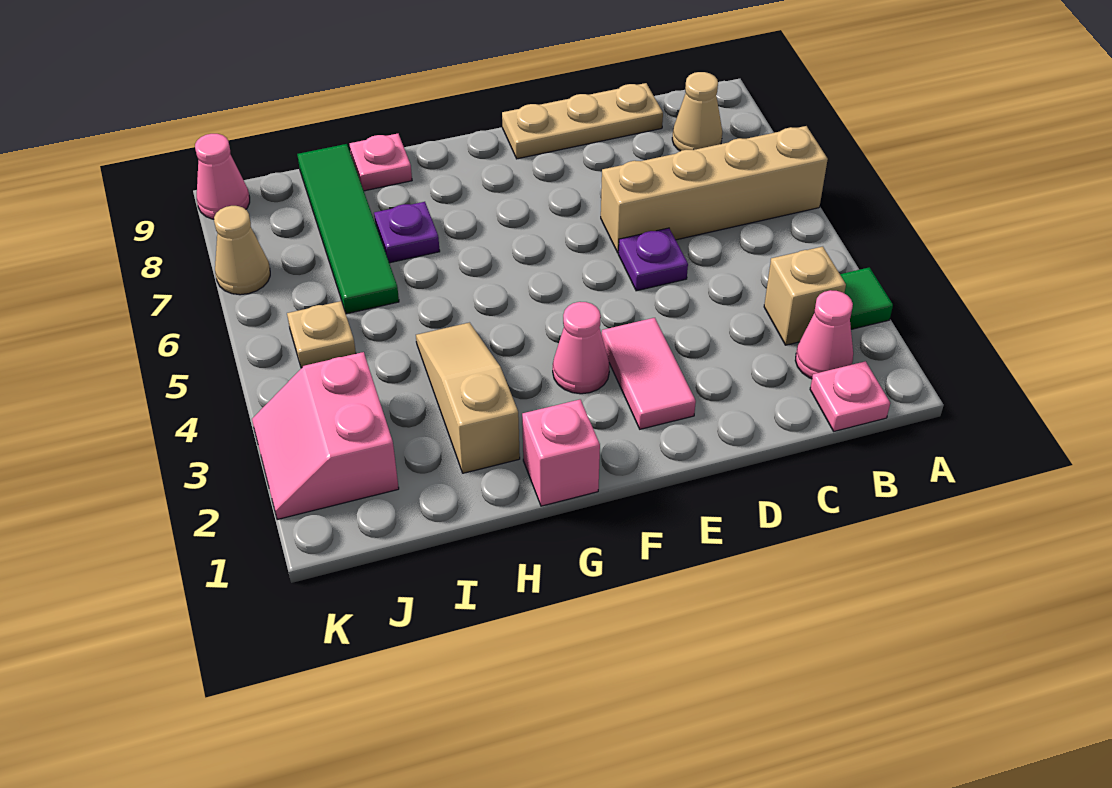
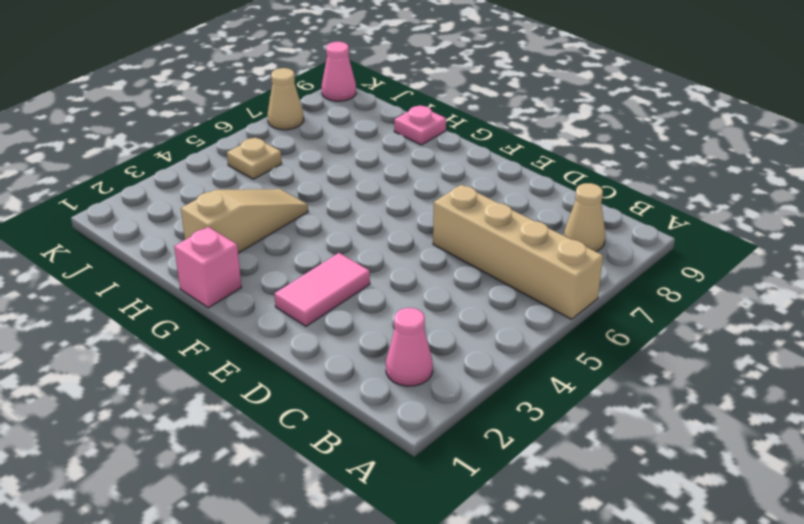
none -> green tile A3 level 1
none -> pink plate B1 level 1
none -> tan brick B3 level 1

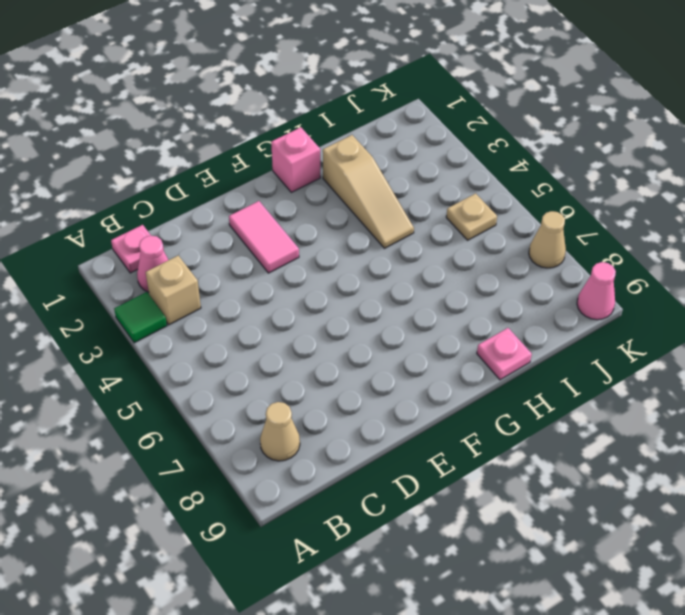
none -> tan brick A6:D6 level 1
none -> tan plate C9:E9 level 1
none -> purple plate D5 level 1

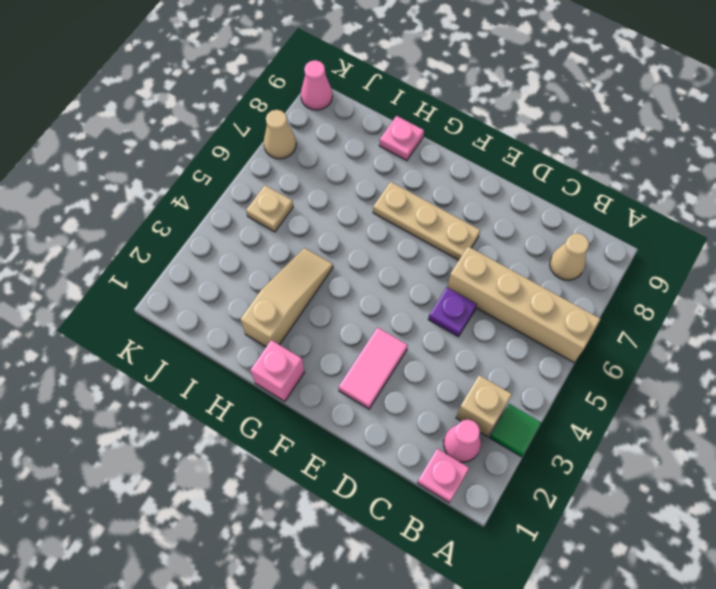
tan plate E7:G7 level 1 -> tan plate C9:E9 level 1
none -> pink cone F3 level 1
none -> purple plate H7 level 1
none -> green tile I6:I9 level 1

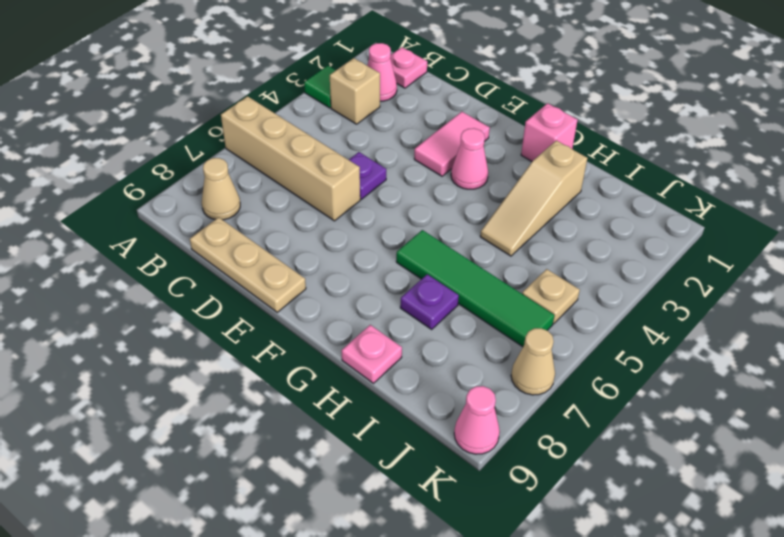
green tile G6:J6 level 1 -> green tile I6:I9 level 1
none -> pink slope J2:K3 level 1 top J

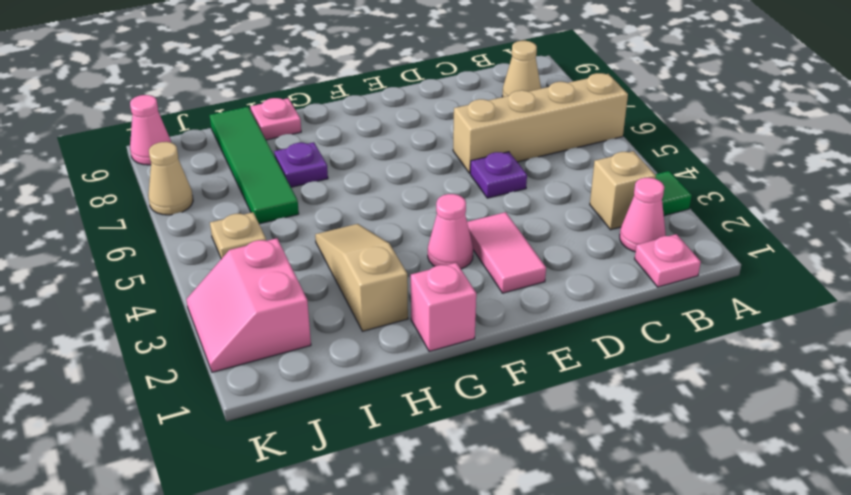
none -> tan plate C9:E9 level 1

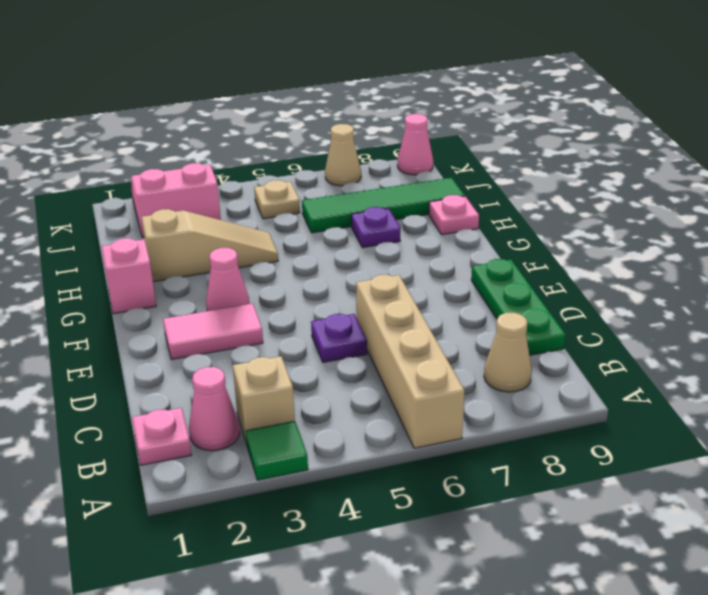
green plate C9:E9 level 1 -> tan plate C9:E9 level 1

